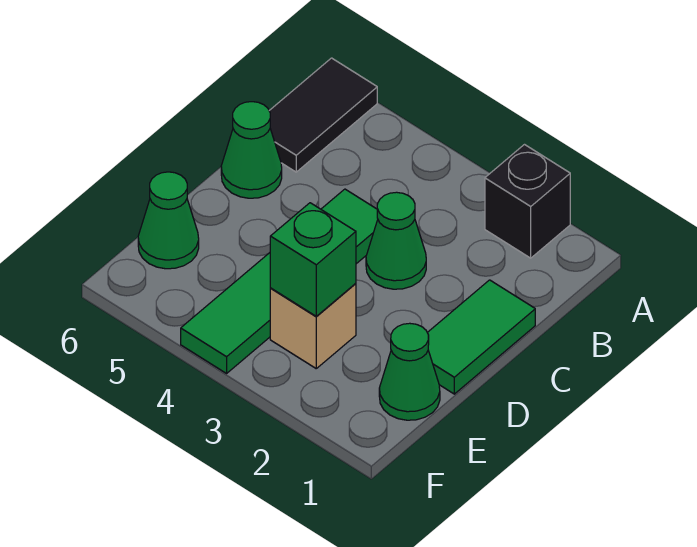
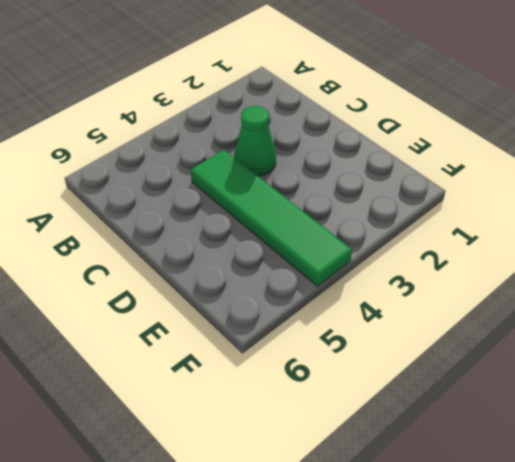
none -> black brick A2 level 1
none -> black tile A6:B6 level 1

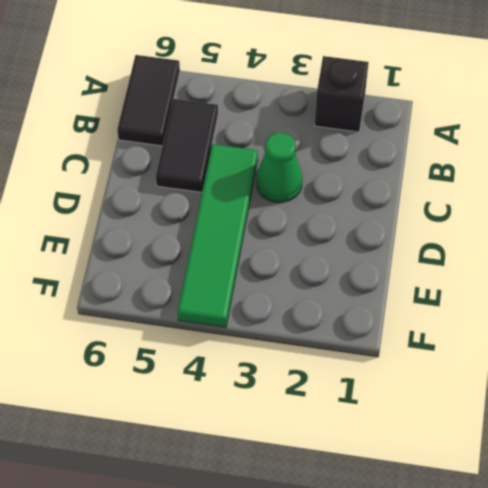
black tile B5:C5 level 1 -> none
none -> green tile C1:D1 level 1
none -> green cone C6 level 1

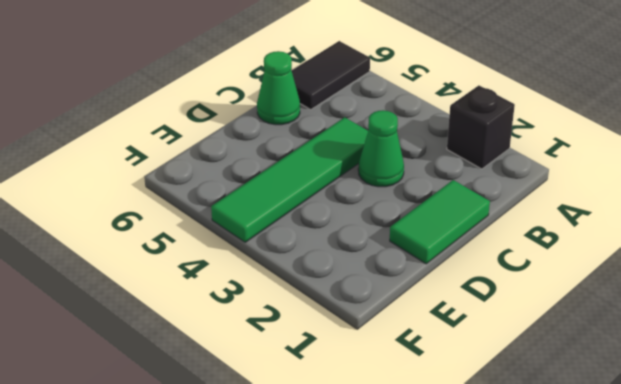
none -> green cone E1 level 1
none -> tan brick E3 level 1

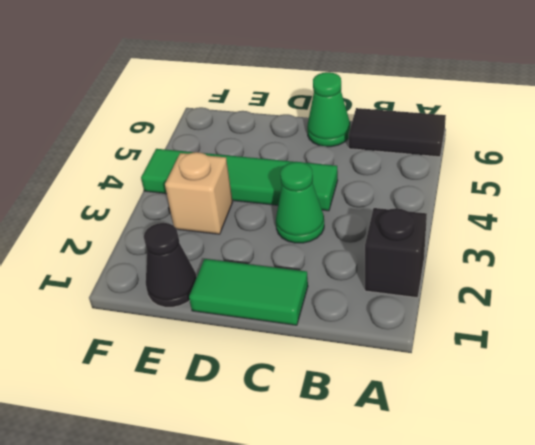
black cone E1 level 1 -> green cone E1 level 1
none -> green cone E6 level 1
none -> green brick E3 level 2

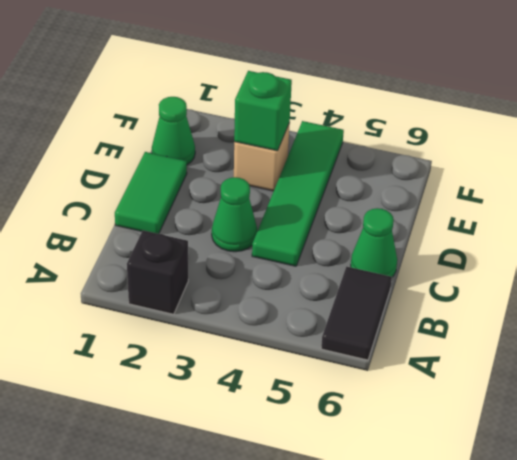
none -> green cone E6 level 1

